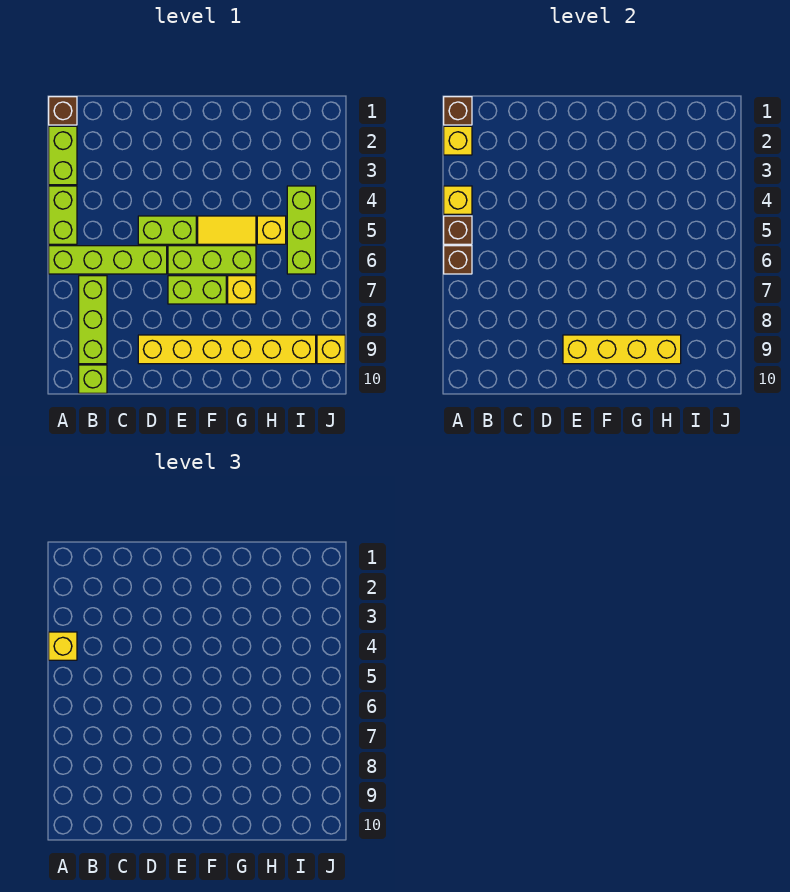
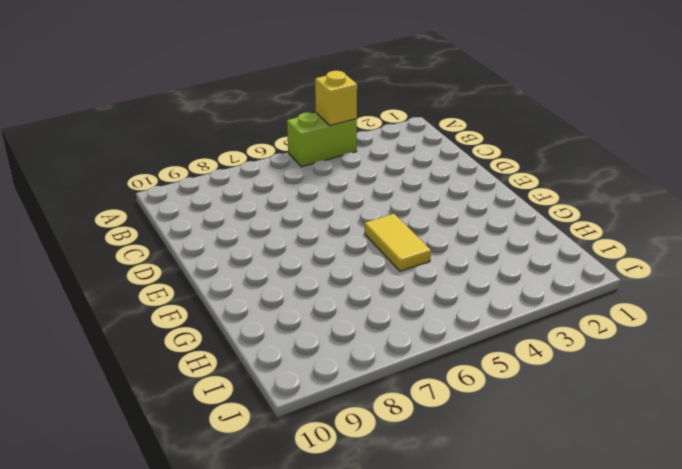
none -> brown brick A1 level 1
none -> lime brick A2:A3 level 1
none -> lime brick A6:D6 level 1

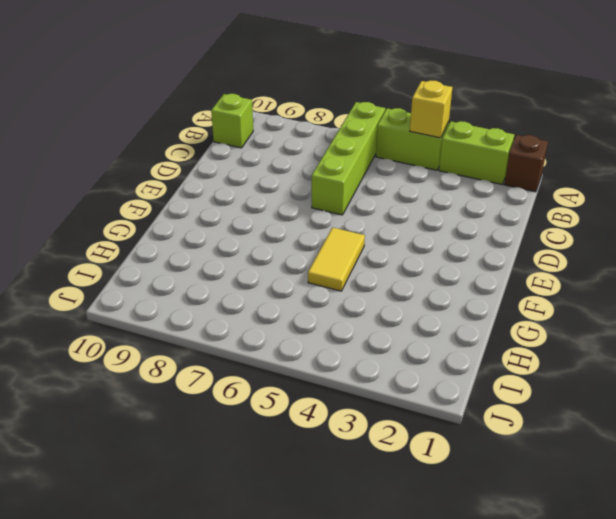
none -> lime brick B7:B9 level 1
none -> lime brick D5:E5 level 1
none -> yellow brick D9:I9 level 1

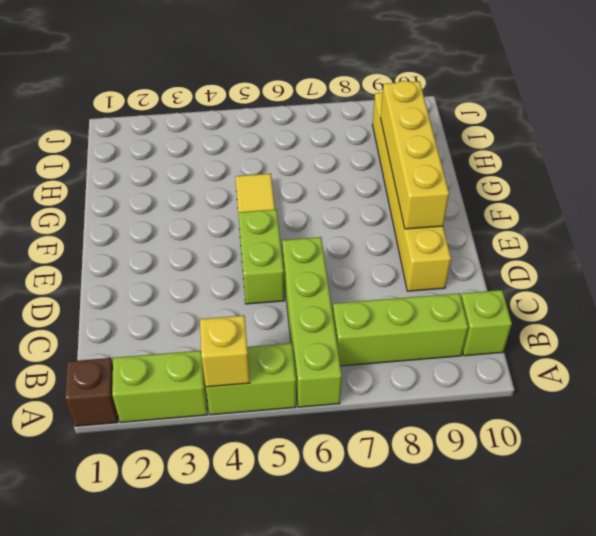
none -> lime brick E6:G6 level 1
none -> lime brick E7:F7 level 1
none -> yellow brick G7 level 1

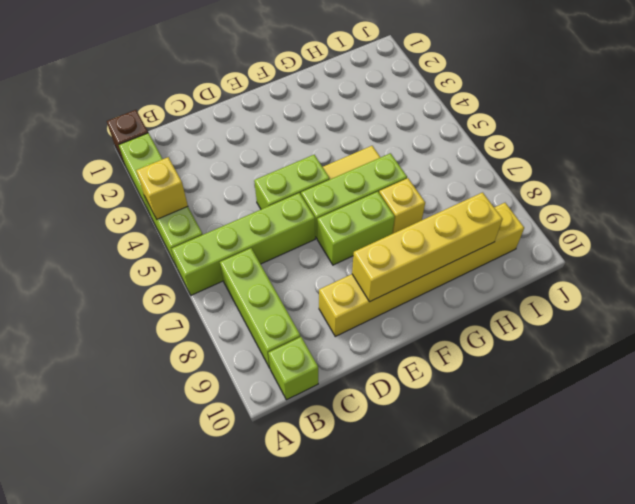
none -> yellow brick H5 level 1
none -> lime brick I4:I6 level 1
none -> yellow brick J9 level 1

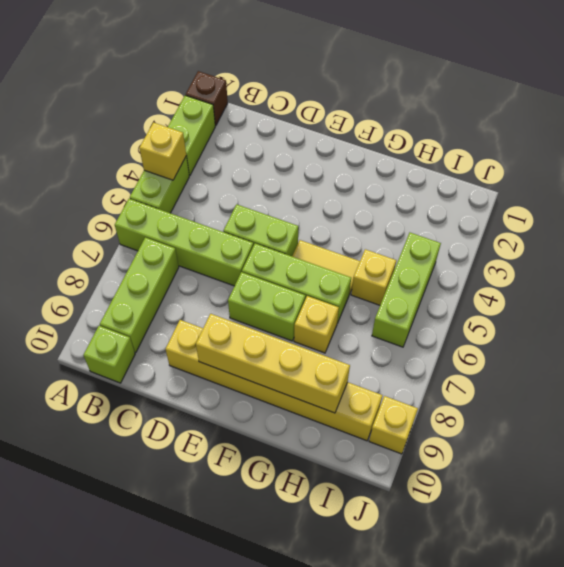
none -> brown brick A1 level 2
none -> yellow brick A2 level 2
none -> brown brick A5 level 2

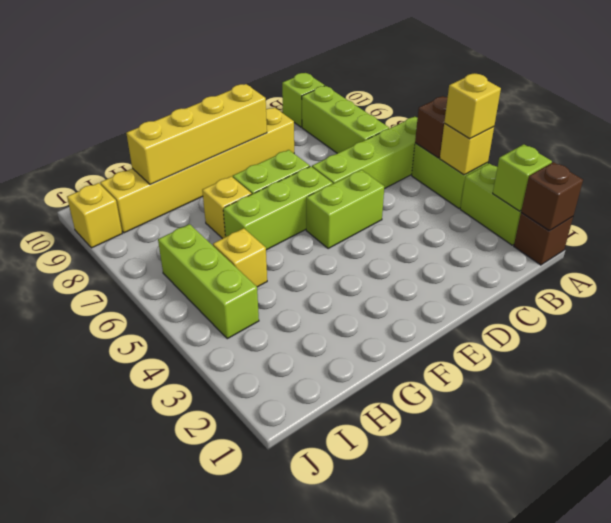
lime brick A2 level 2 -> yellow brick A2 level 2
none -> yellow tile F5:G5 level 1
none -> brown brick A6 level 2

